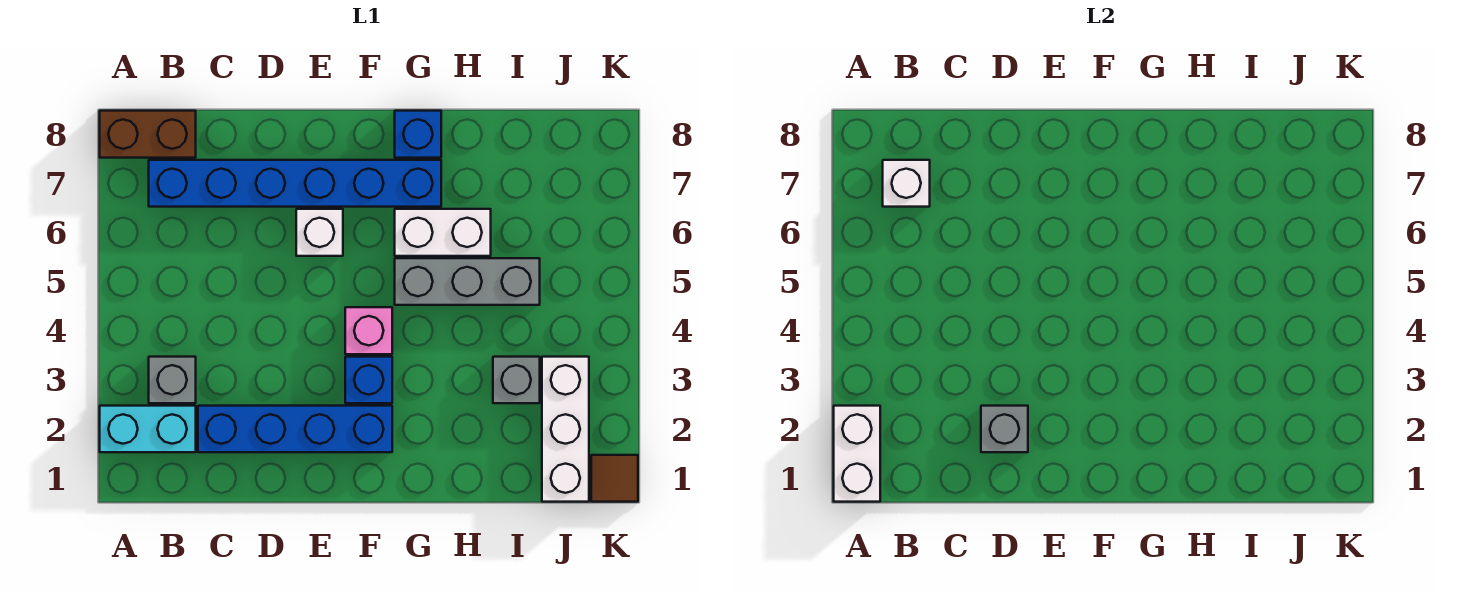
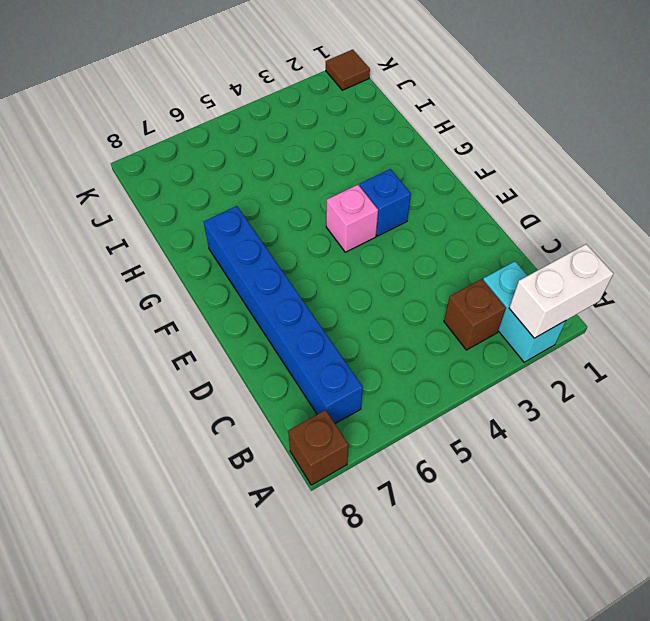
brown brick A8 level 1 -> brown brick A8:B8 level 1
brown brick B3 level 1 -> grey brick B3 level 1
none -> blue brick C2:F2 level 1
none -> white brick E6 level 1
none -> grey brick G5:I5 level 1

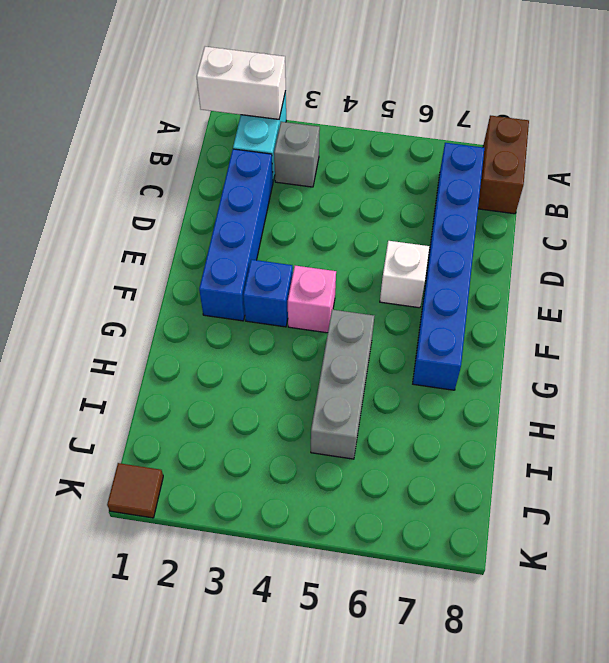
none -> white brick G6:H6 level 1
none -> blue brick G8 level 1
none -> grey brick I3 level 1

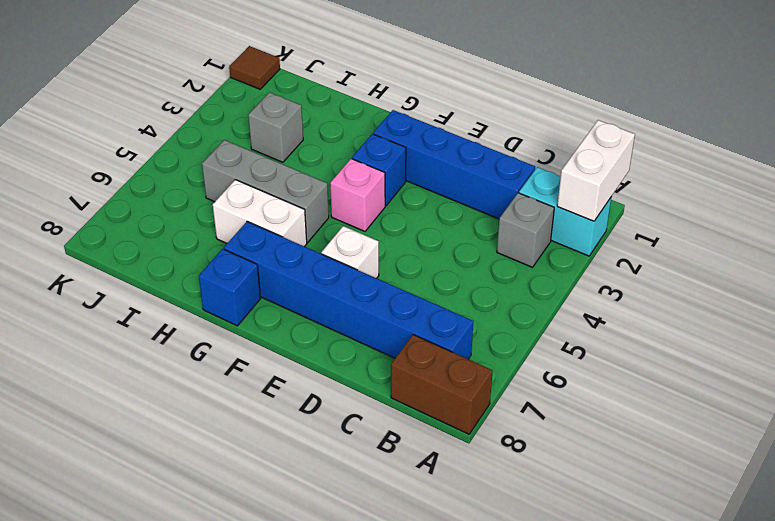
none -> white brick J1:J3 level 1
none -> white brick B7 level 2
none -> grey brick D2 level 2

